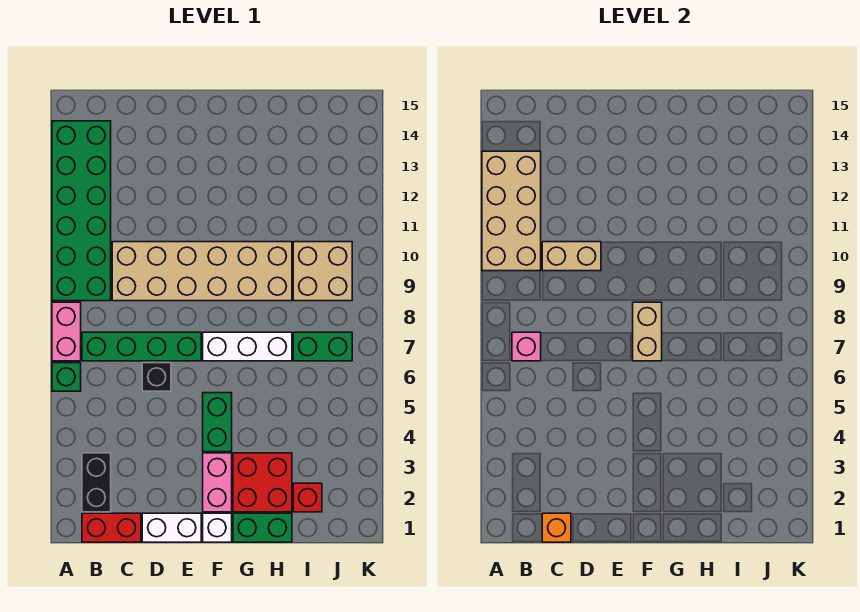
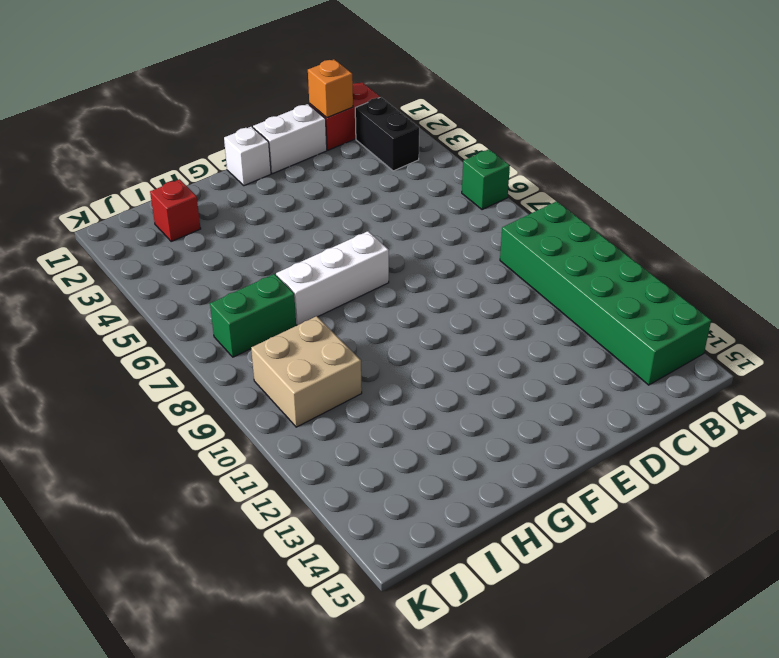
none -> pink brick A7:A8 level 1
none -> green brick B7:E7 level 1
none -> tan brick C9:H10 level 1

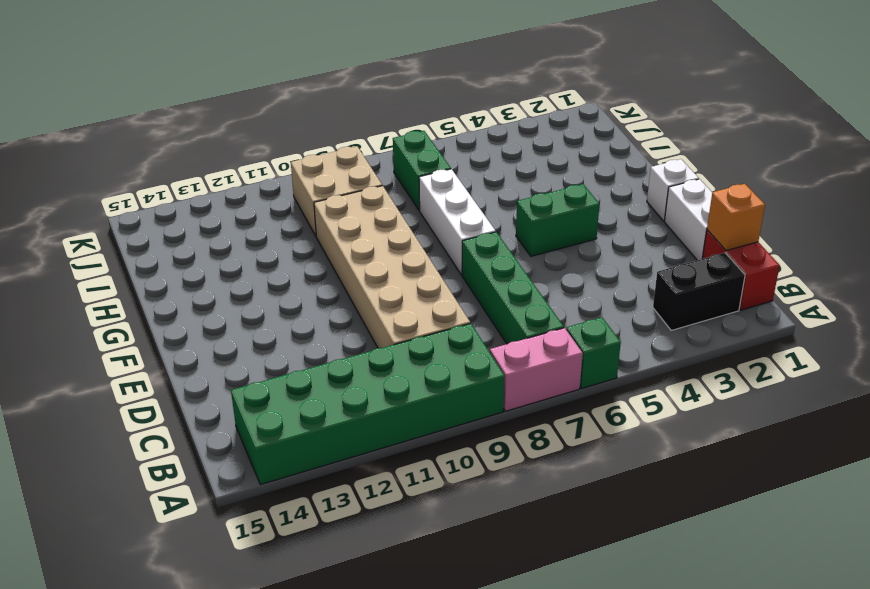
none -> black brick D6 level 1
none -> pink brick F2:F3 level 1
none -> green brick G1:H1 level 1

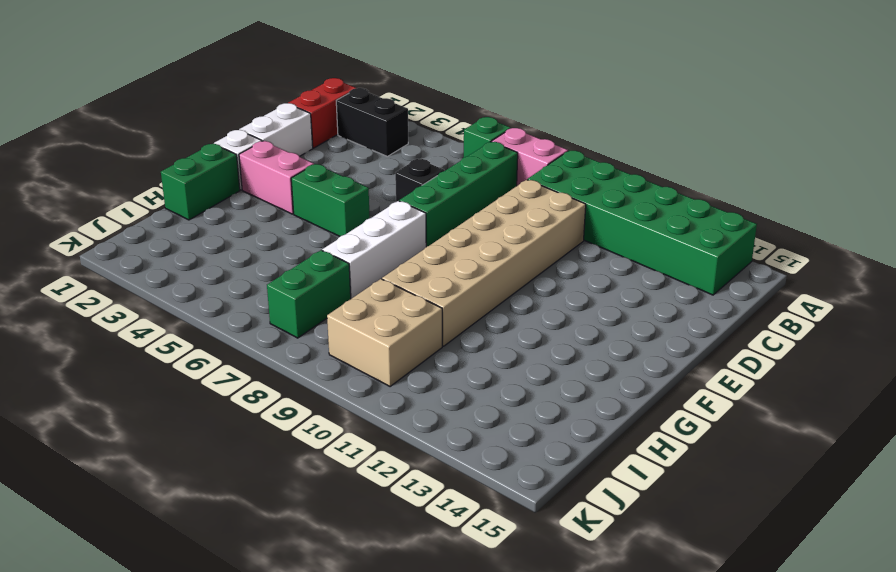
none -> red brick G2:H3 level 1
none -> red brick I2 level 1
none -> tan brick A10:B13 level 2

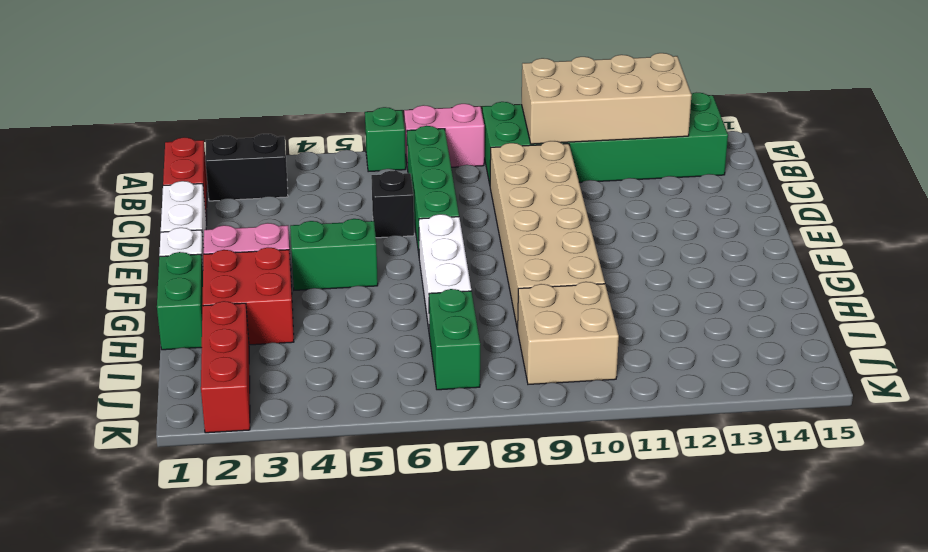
red brick I2:K2 level 1 -> red brick I2 level 1
none -> pink brick B7 level 2
none -> orange brick C1 level 2
none -> tan brick C10:D10 level 2

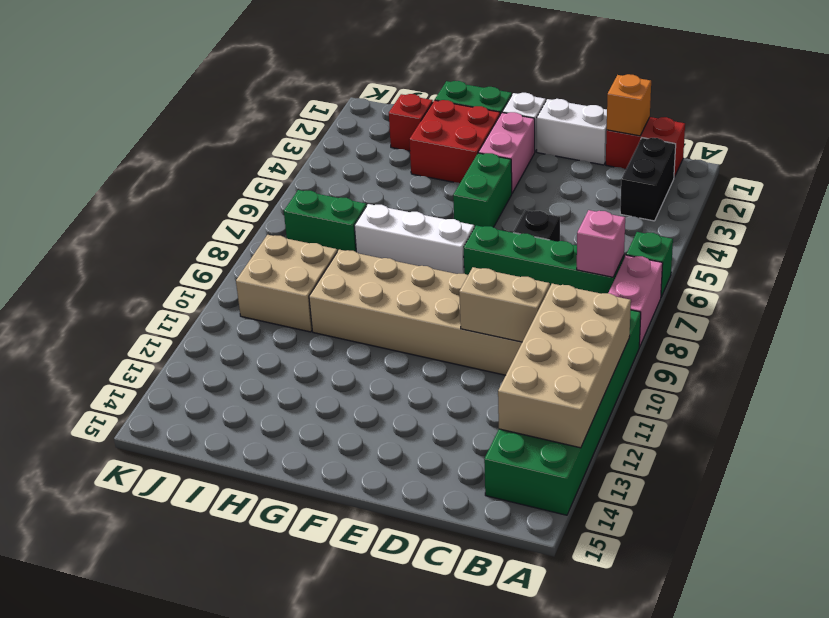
none -> tan brick F7:F8 level 2

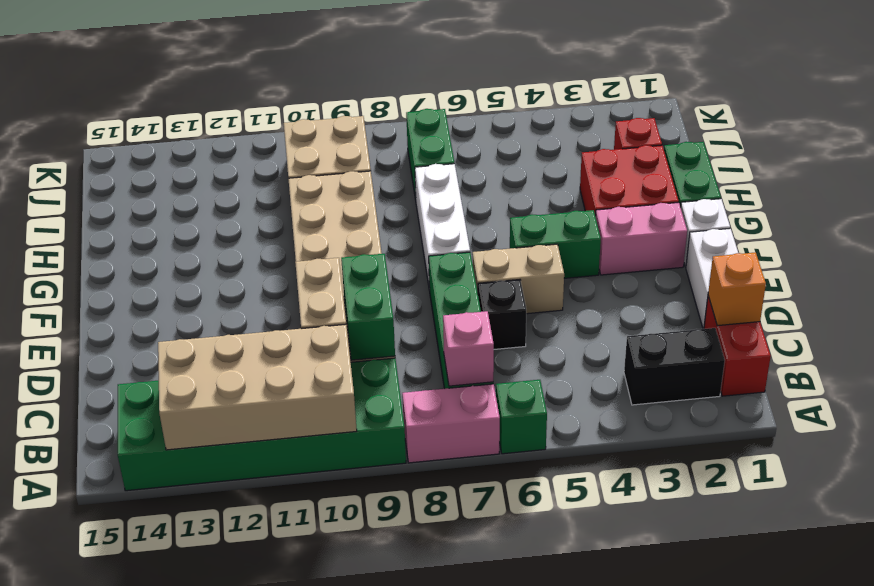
green brick C9:D9 level 2 -> none
tan brick E5:E6 level 1 -> tan brick F7:F8 level 2

